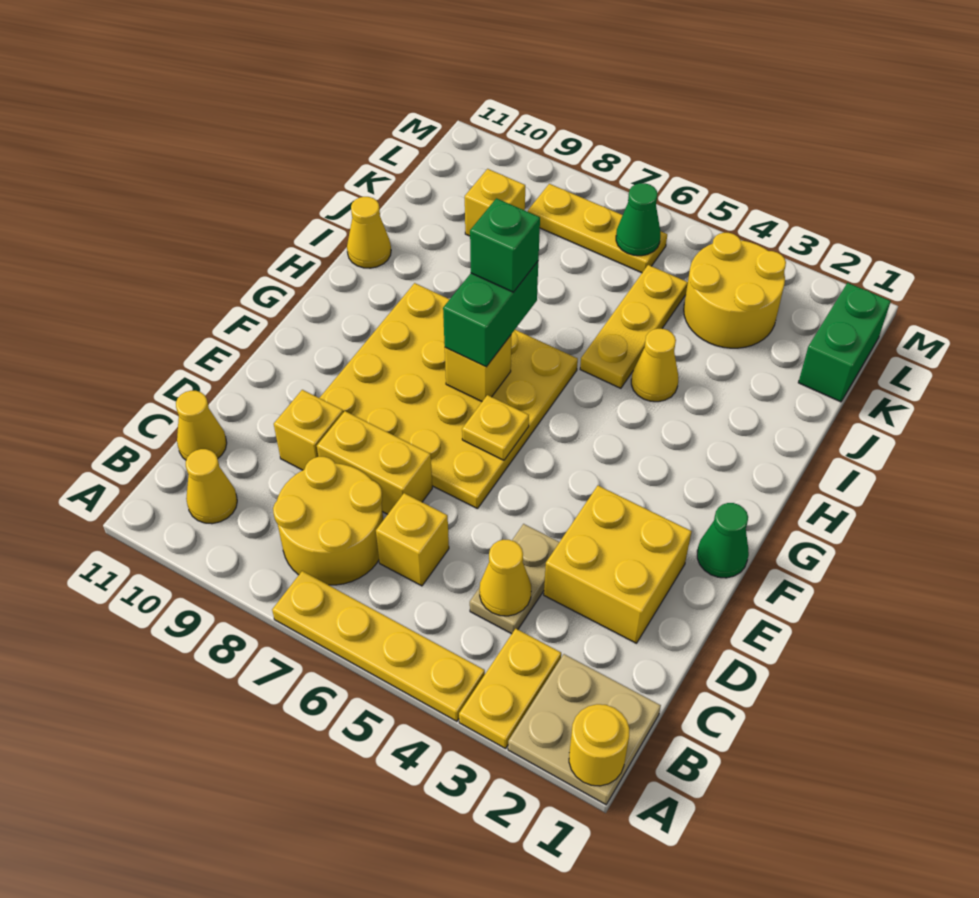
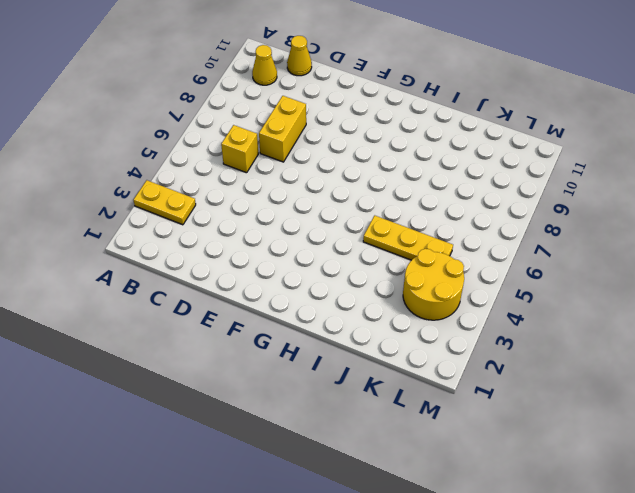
none -> tan plate A1:B2 level 1
none -> yellow plate A4:A7 level 1
none -> yellow round brick B7:C8 level 1

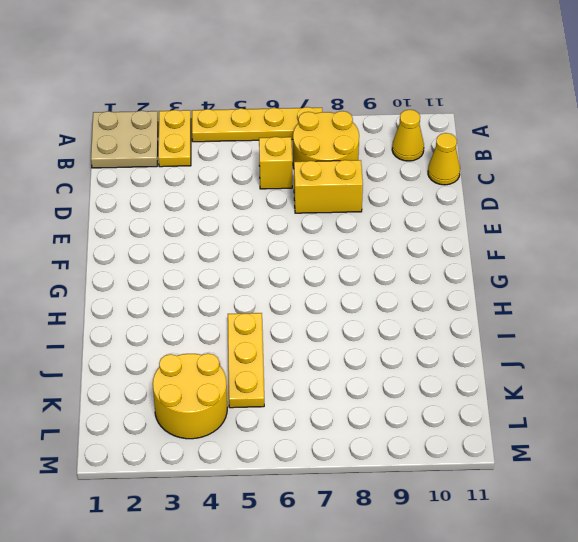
none -> tan plate C4:D4 level 1
none -> yellow brick D2:E3 level 1
none -> yellow brick D9 level 1

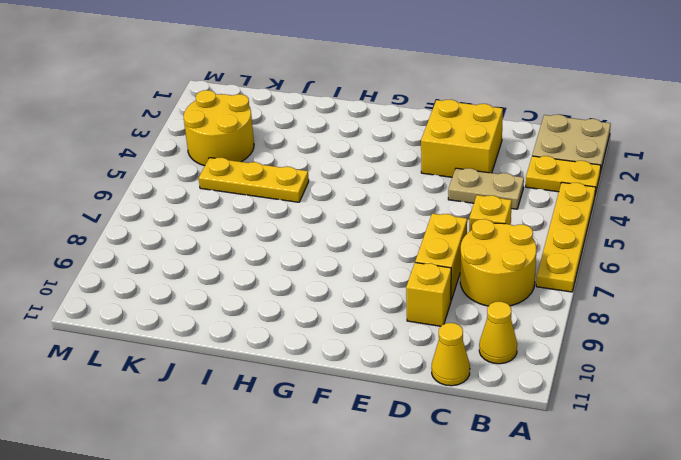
none -> yellow plate E6:H9 level 1
none -> green cone F1 level 1
none -> yellow cone I4 level 1

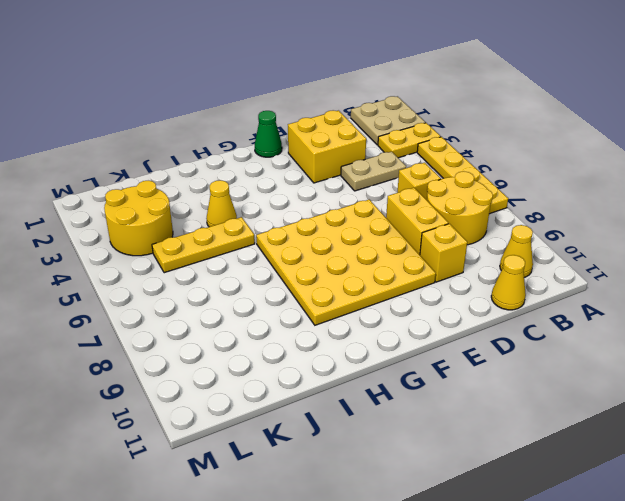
none -> yellow cone I11 level 1
none -> green brick K1:L1 level 1
none -> yellow brick K9 level 1

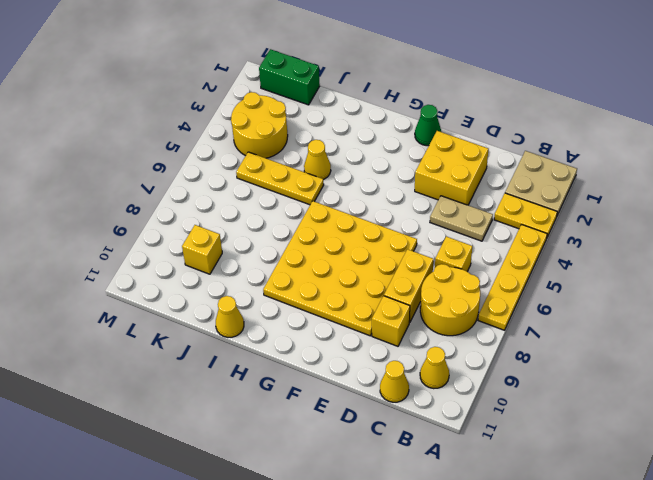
none -> yellow plate L6:L8 level 1
none -> yellow round brick A1 level 2
none -> yellow cone C4 level 2

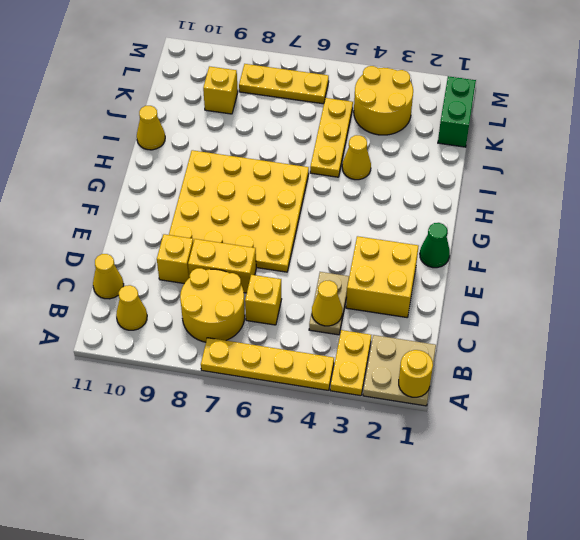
none -> yellow plate F6 level 2
none -> yellow brick G7 level 2
none -> green cone L6 level 2

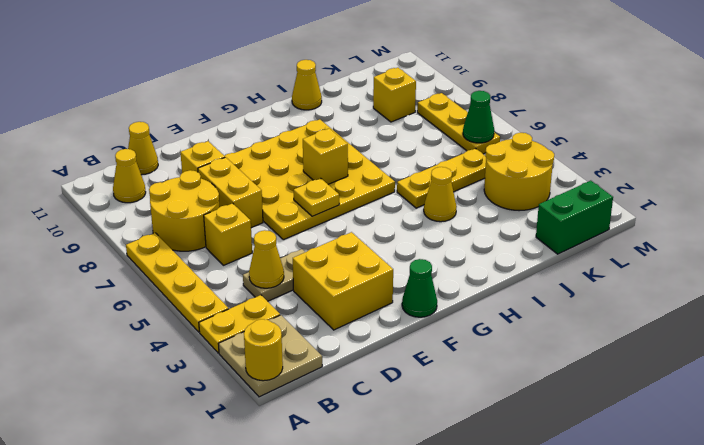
none -> green brick G7:H7 level 3
none -> green brick H7 level 4

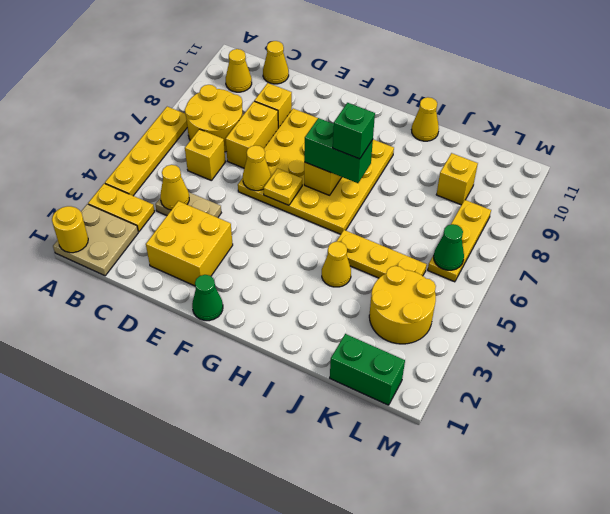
yellow cone E6 level 2 -> none

